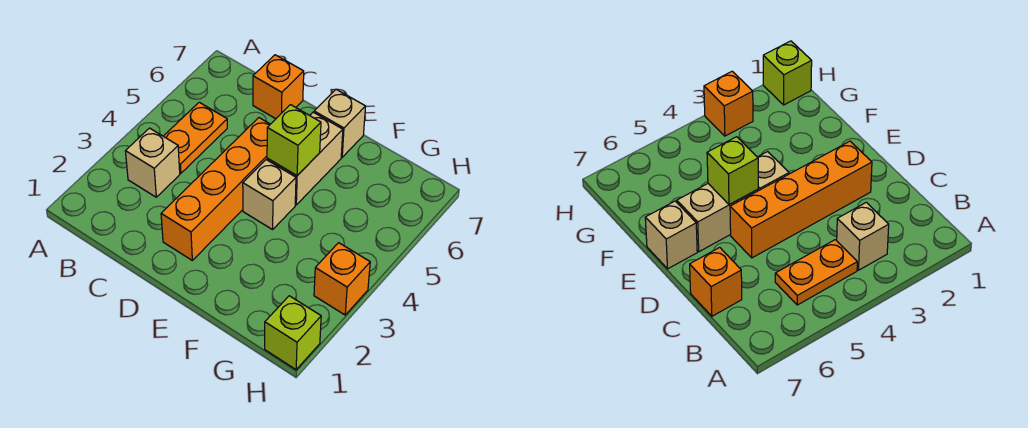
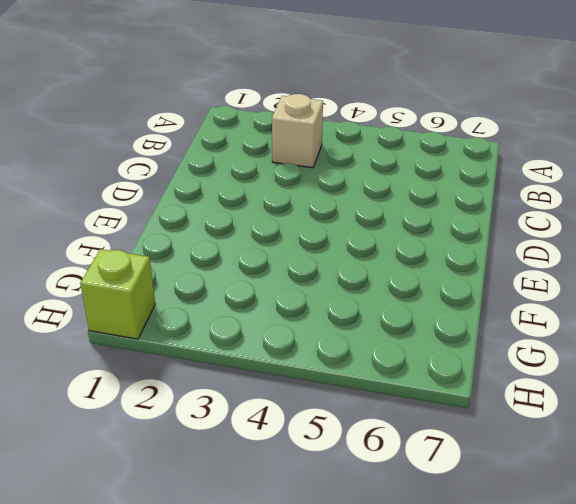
none -> orange plate B4:B5 level 1
none -> orange brick C7 level 1

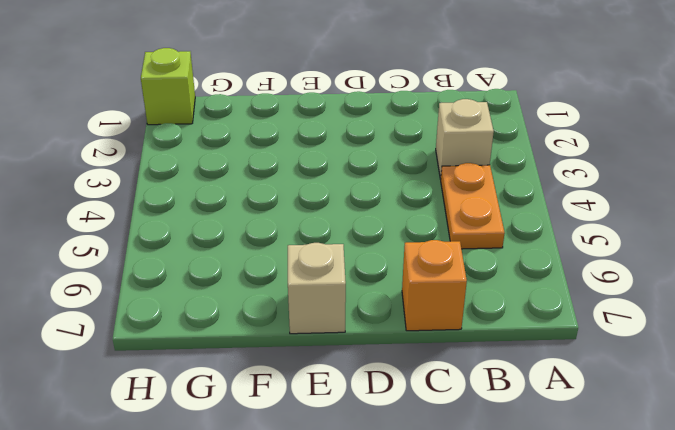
none -> orange brick D2:D5 level 1
none -> tan brick E4 level 1

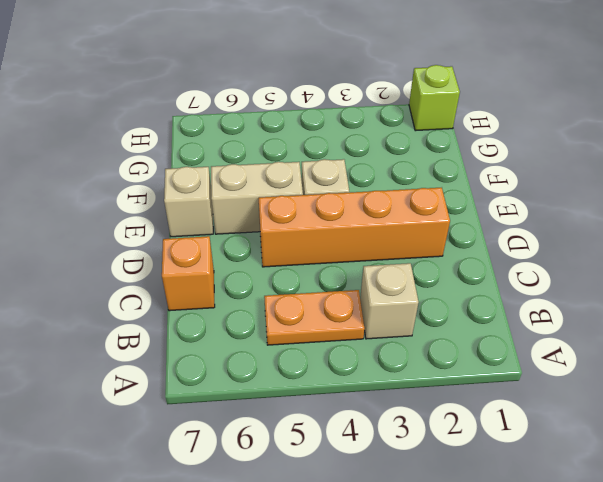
none -> orange brick H3 level 1
none -> lime brick E5 level 2

